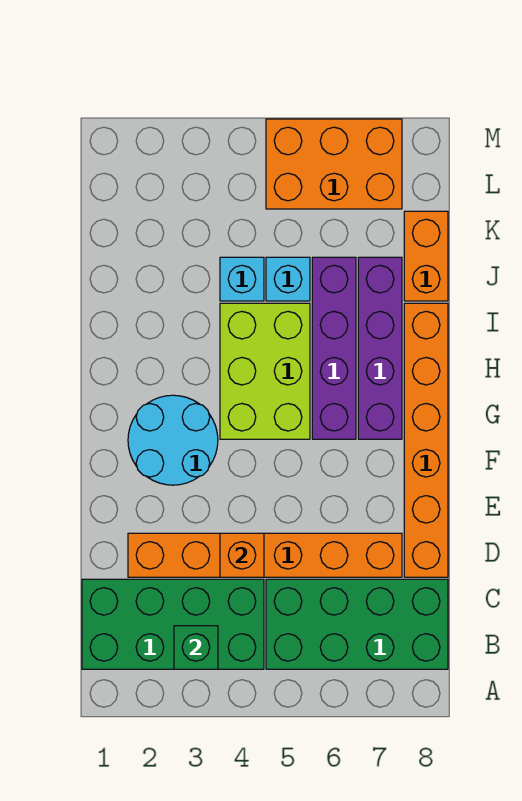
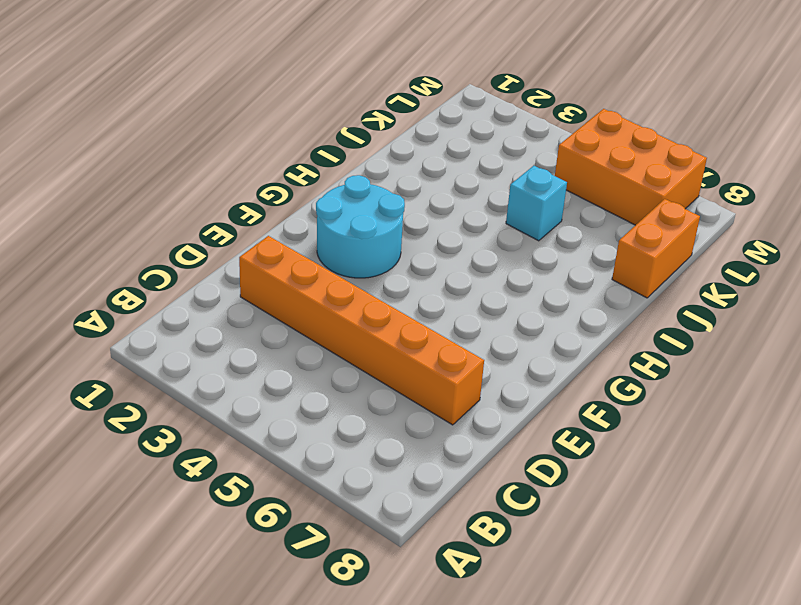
none -> green brick B1:C4 level 1
none -> green brick B5:C8 level 1
none -> orange brick D8:I8 level 1

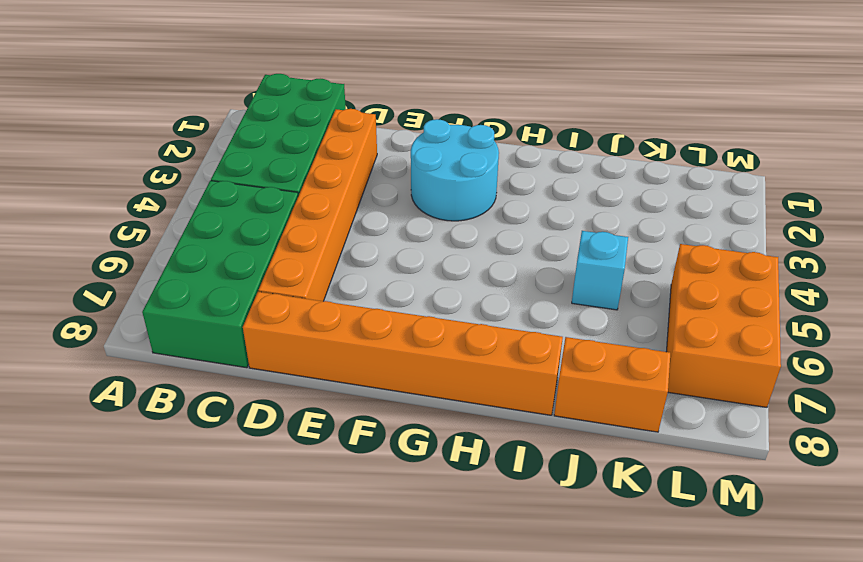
none -> lime brick G4:I5 level 1
none -> purple brick G6:J6 level 1
none -> purple brick G7:J7 level 1

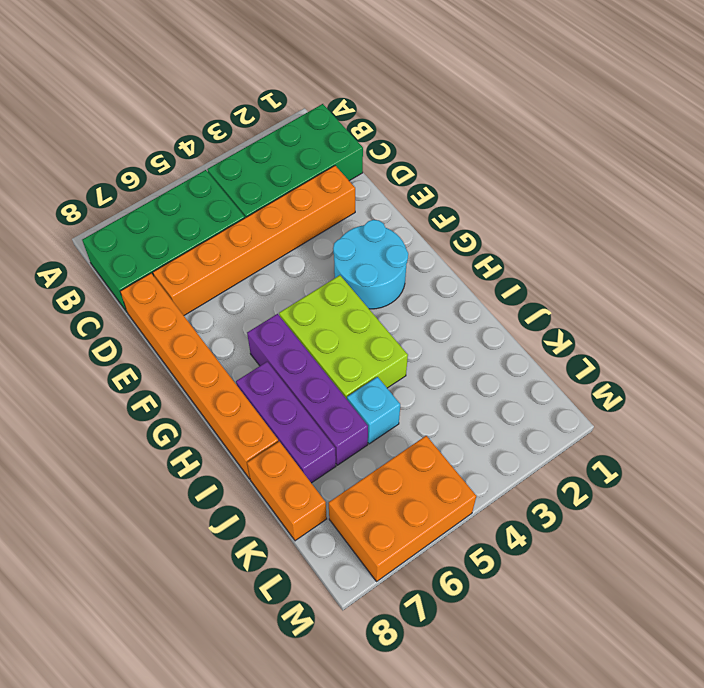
purple brick H7:J7 level 1 -> purple brick G7:J7 level 1
none -> cyan brick J4 level 1
none -> green brick B3 level 2
none -> orange brick D4 level 2

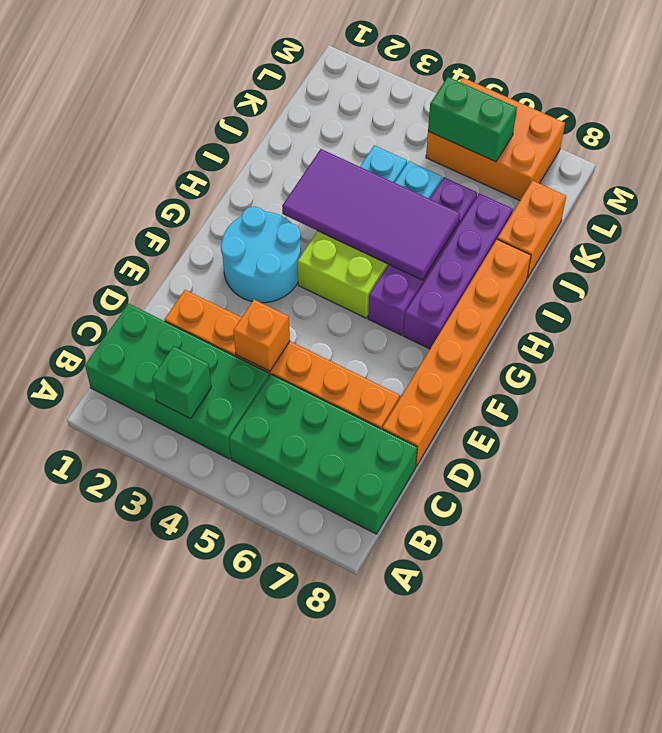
purple tile H3:I6 level 2 -> none
green brick L5:L6 level 2 -> none

